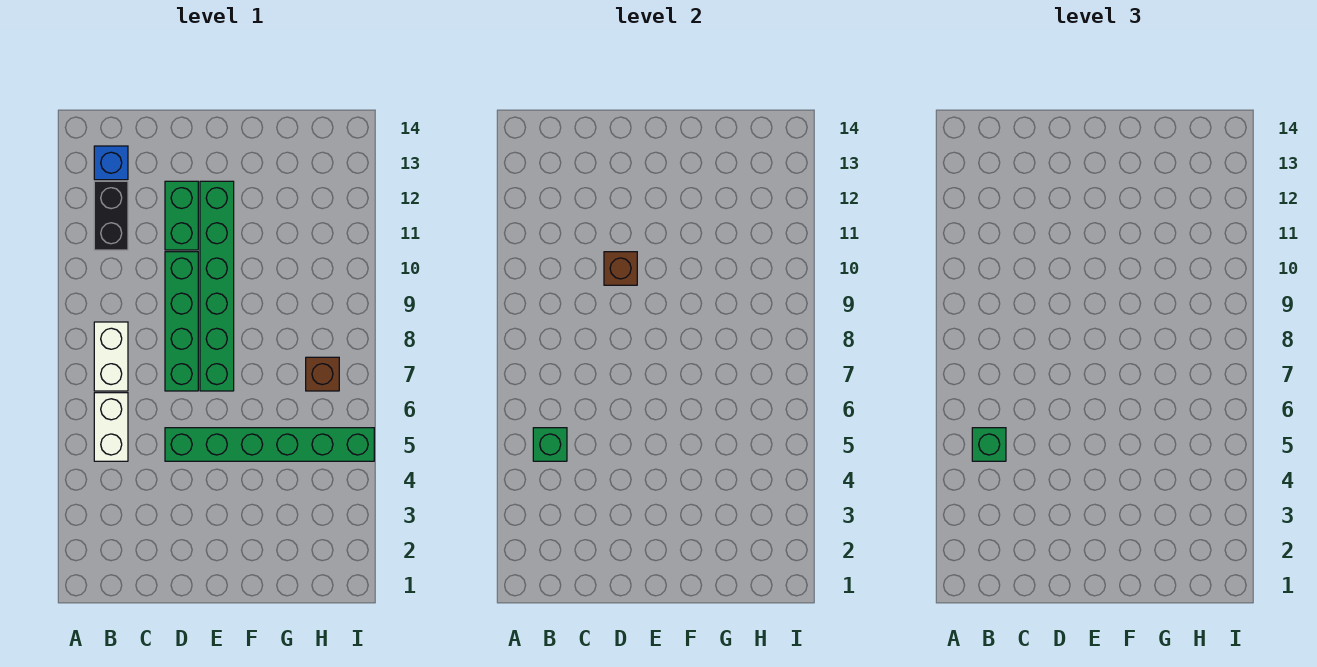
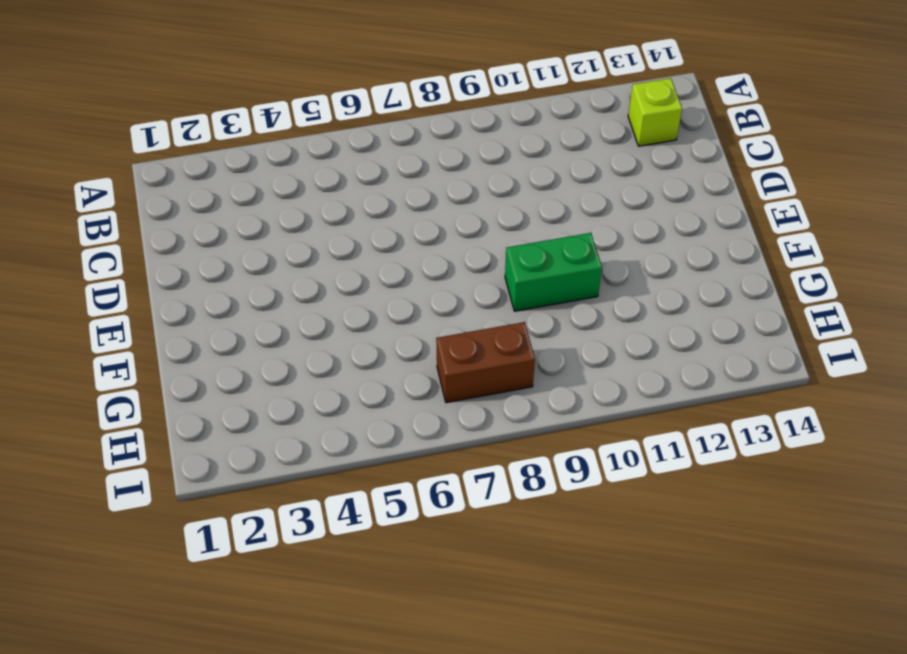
lime brick B13 level 1 -> blue brick B13 level 1
green brick F9:F10 level 1 -> green brick D11:D12 level 1
brown brick H7:H8 level 1 -> brown brick H7 level 1
none -> white brick B5:B6 level 1
none -> white brick B7:B8 level 1
none -> black brick B11:B12 level 1

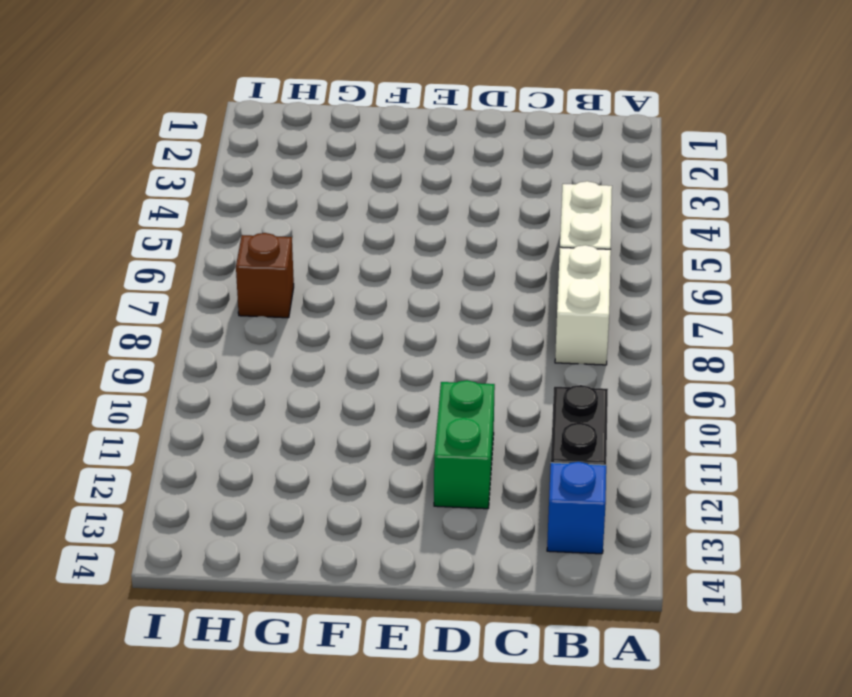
none -> green brick D5:I5 level 1
none -> green brick D7:D10 level 1
none -> green brick E7:E12 level 1

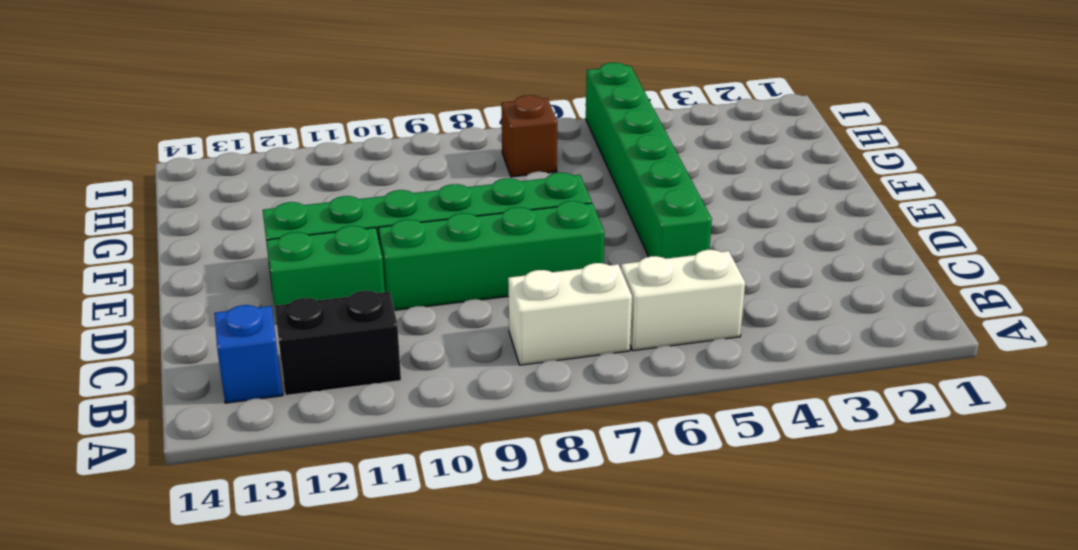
none -> green brick B5 level 2
none -> brown brick D10 level 2
none -> green brick B5 level 3

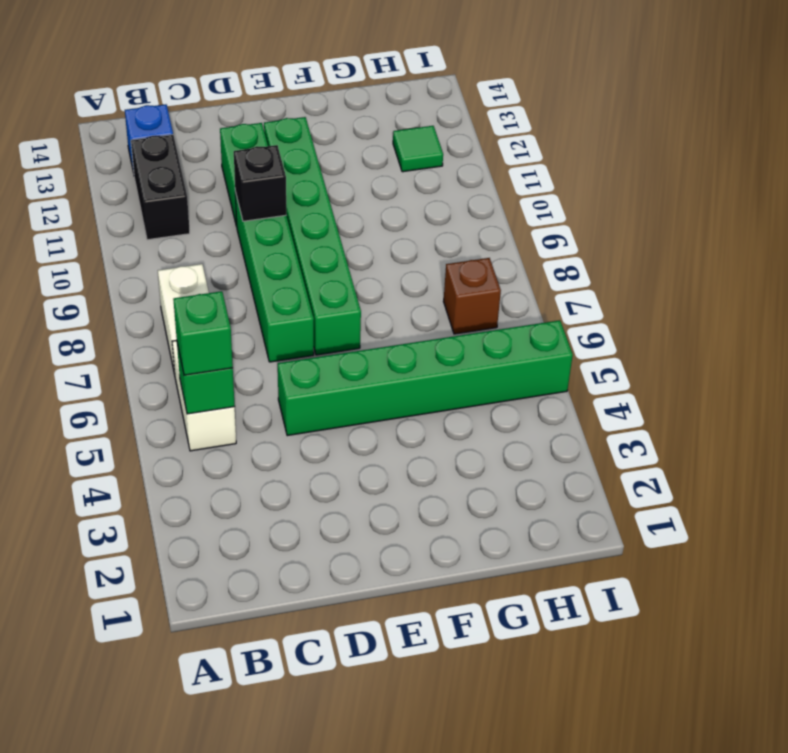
black brick D10 level 2 -> brown brick D10 level 2
green tile H12 level 1 -> none

